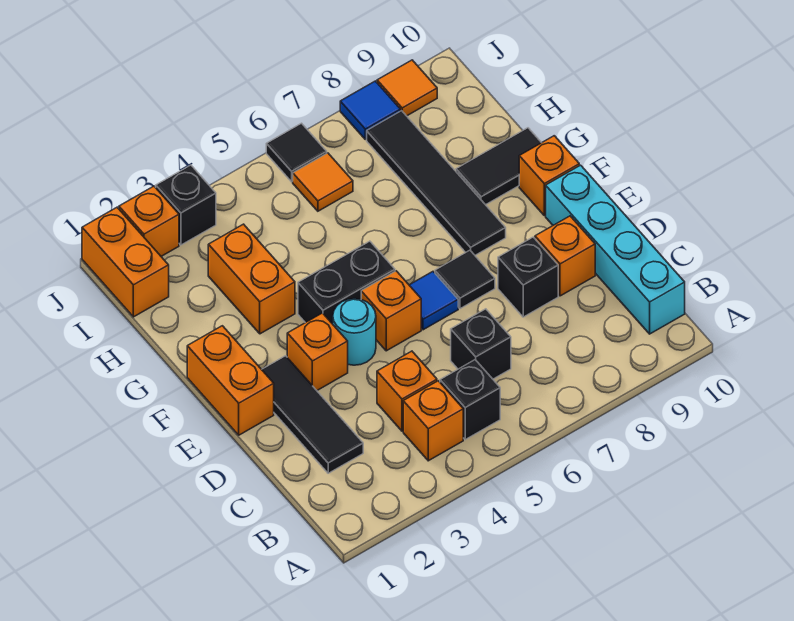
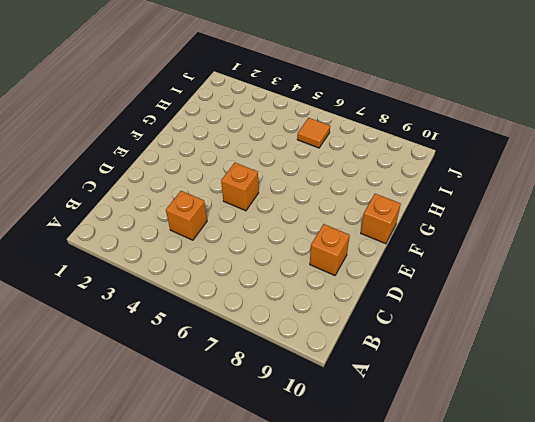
none -> orange brick B4 level 1
none -> black brick B5 level 1
none -> cyan brick B10:E10 level 1

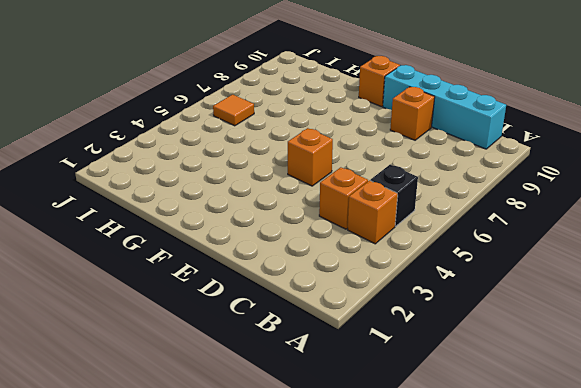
none -> black tile C2:E2 level 1
none -> black brick C6 level 1
none -> black brick D8 level 1

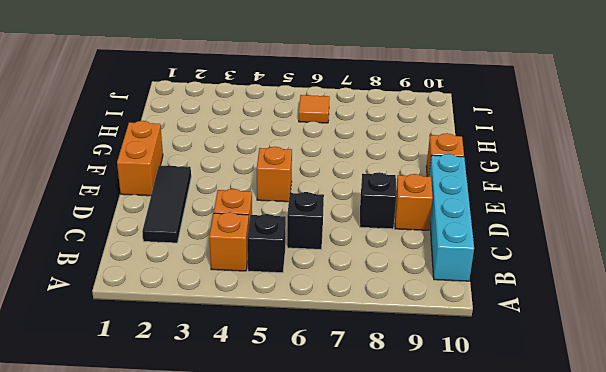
none -> orange brick E3 level 1
none -> cyan round brick E4 level 1
none -> blue tile E6 level 1

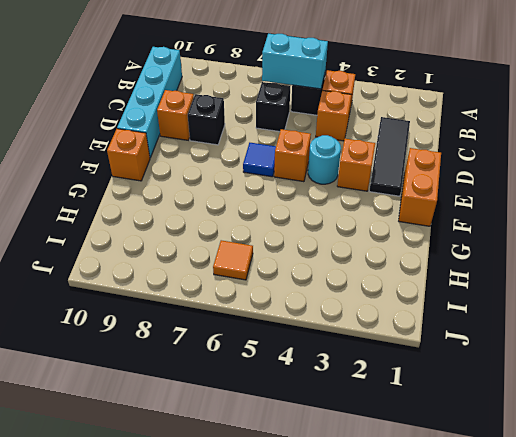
cyan brick B5:B6 level 2 -> none
none -> black tile E7 level 1
none -> black brick F4:F5 level 1
none -> black tile F8:I8 level 1

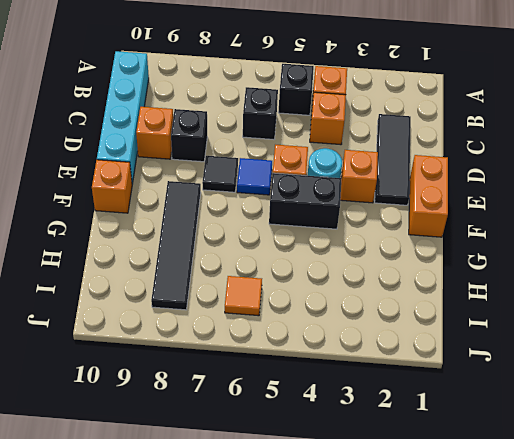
none -> orange brick G3:H3 level 1
none -> black tile G9:G10 level 1
none -> orange brick I1:J1 level 1

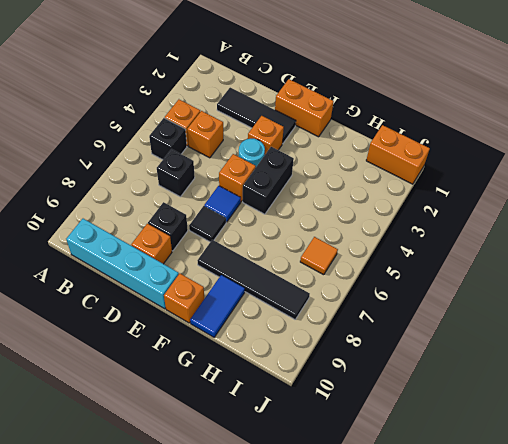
blue tile G9:G10 level 1 -> black tile G9:G10 level 1
none -> orange brick G3:H3 level 1
none -> orange brick J2 level 1
none -> black brick J3 level 1

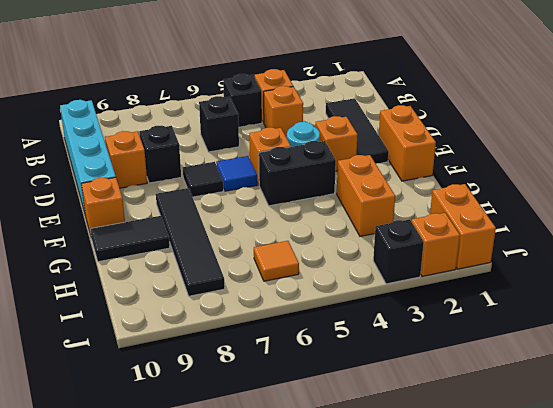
none -> black tile J6 level 1
none -> blue tile J8 level 1
none -> orange tile J9 level 1

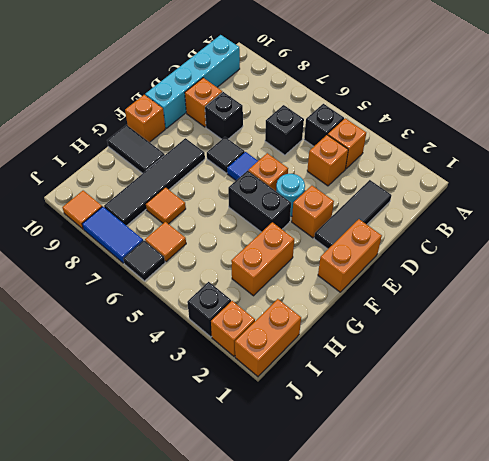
orange tile H7 level 1 -> none
blue tile J7:J8 level 1 -> blue tile J8 level 1

